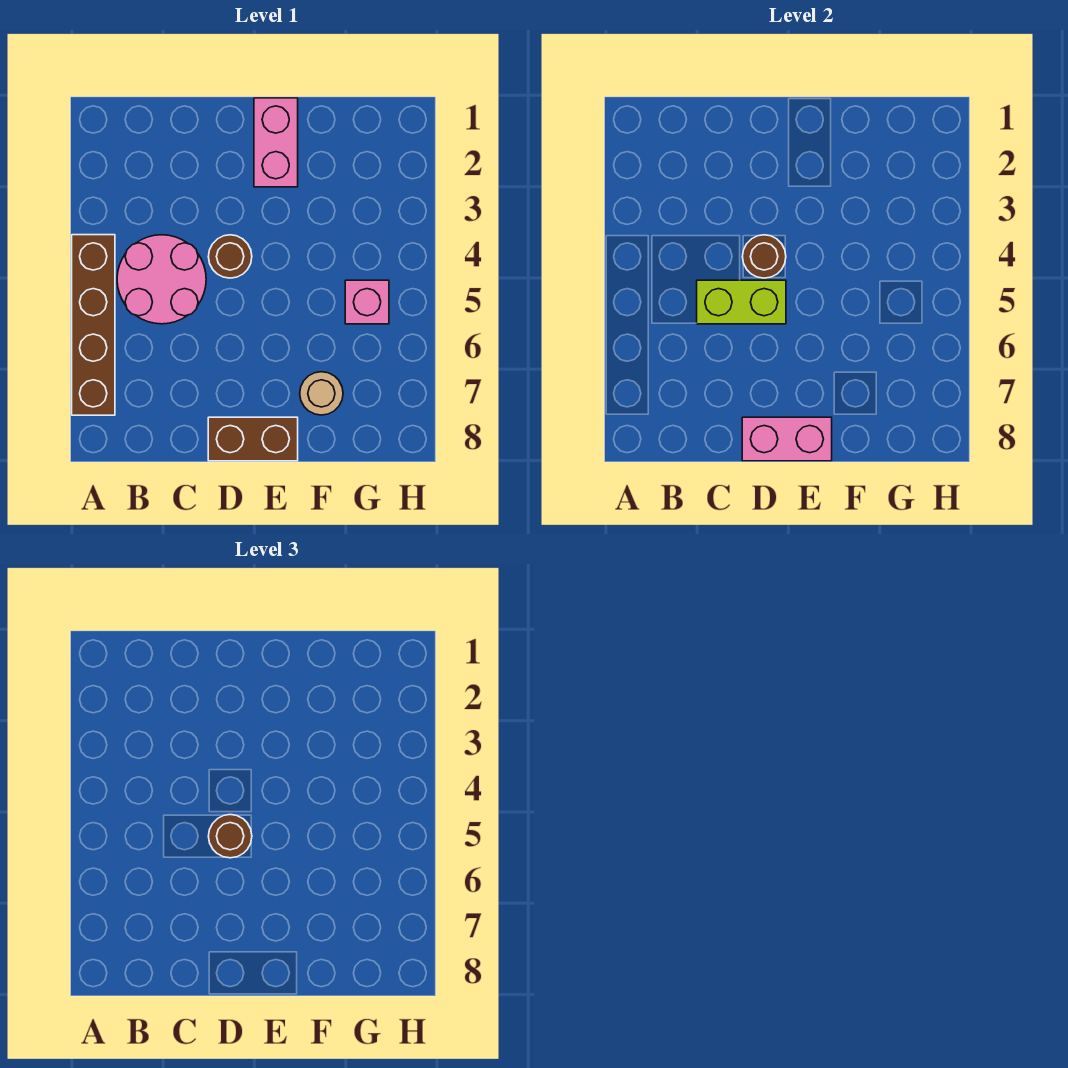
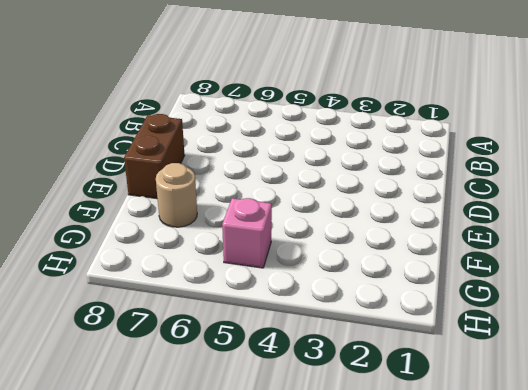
none -> brown brick A4:A7 level 1
none -> pink round brick B4:C5 level 1

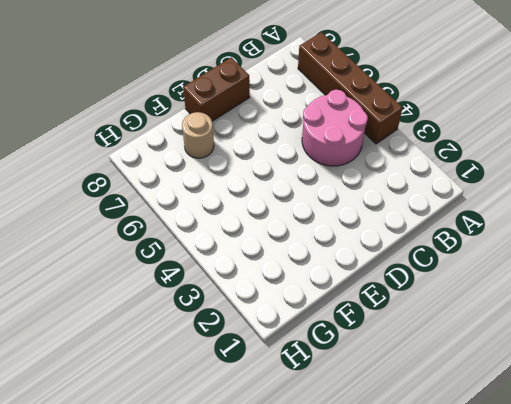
none -> brown round brick D4 level 1
none -> pink brick E1:E2 level 1

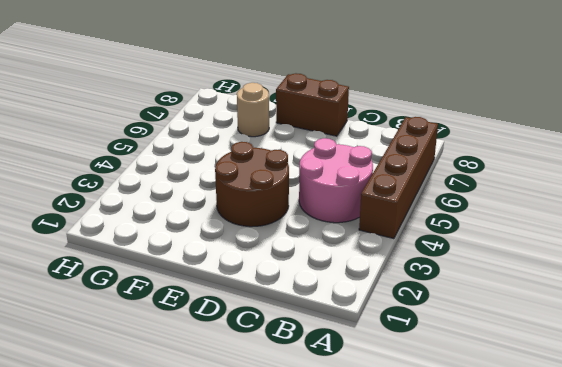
brown round brick D3:E4 level 1 -> brown round brick D4 level 1
none -> pink brick E1:E2 level 1
none -> pink brick G5 level 1

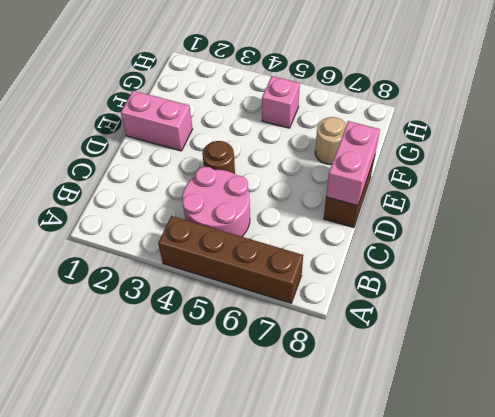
none -> lime brick C5:D5 level 2
none -> brown round brick D4 level 2

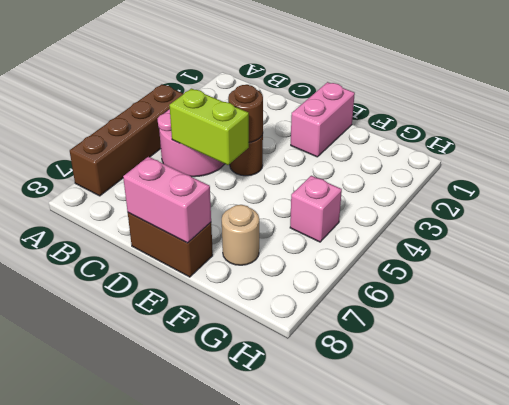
none -> brown round brick D5 level 3

